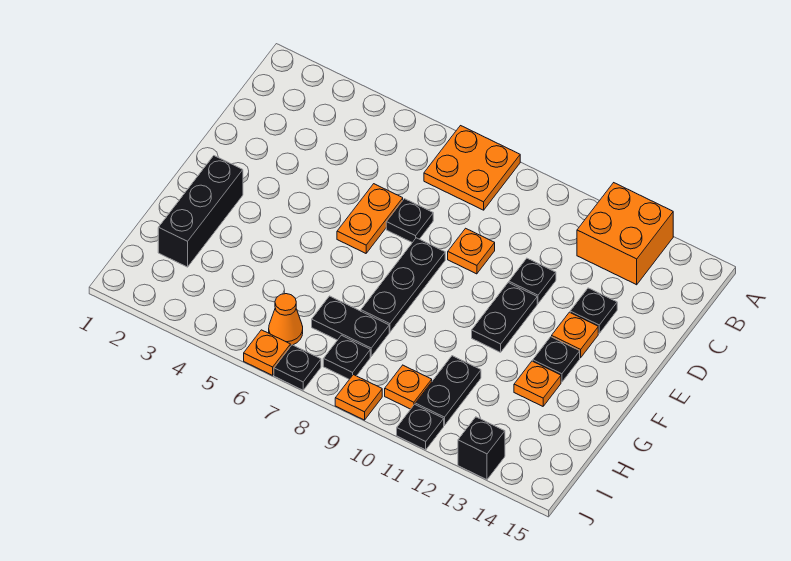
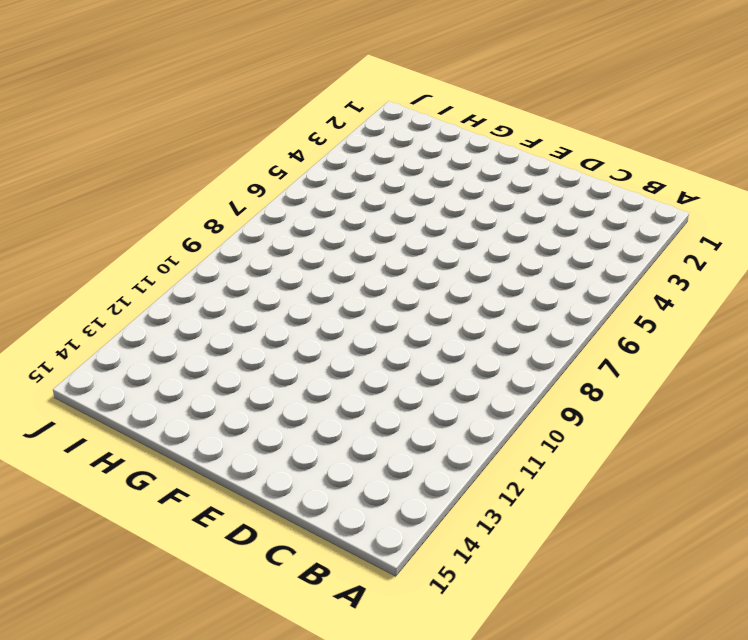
none -> orange plate A7:B8 level 1
none -> orange brick A12:B13 level 1
none -> orange plate D6:E6 level 1

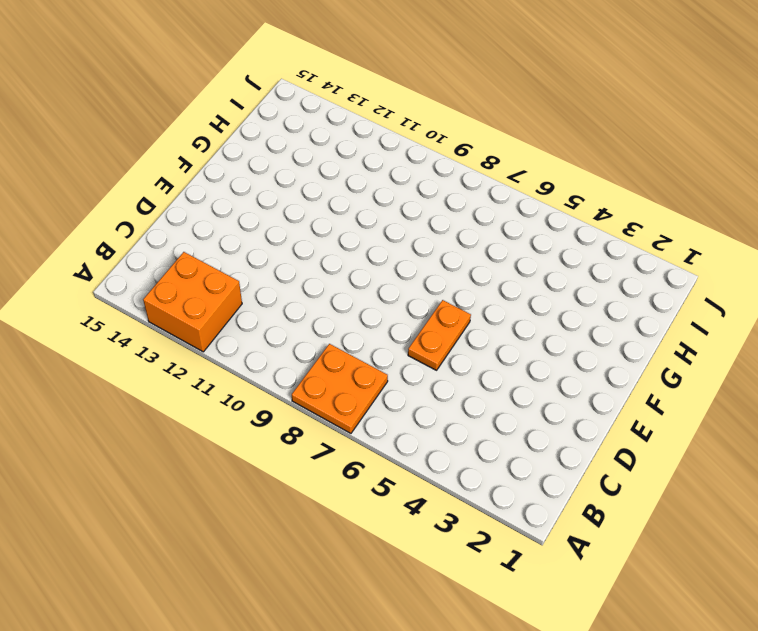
none -> black plate D7 level 1
none -> orange plate D9 level 1
none -> black plate D11 level 1

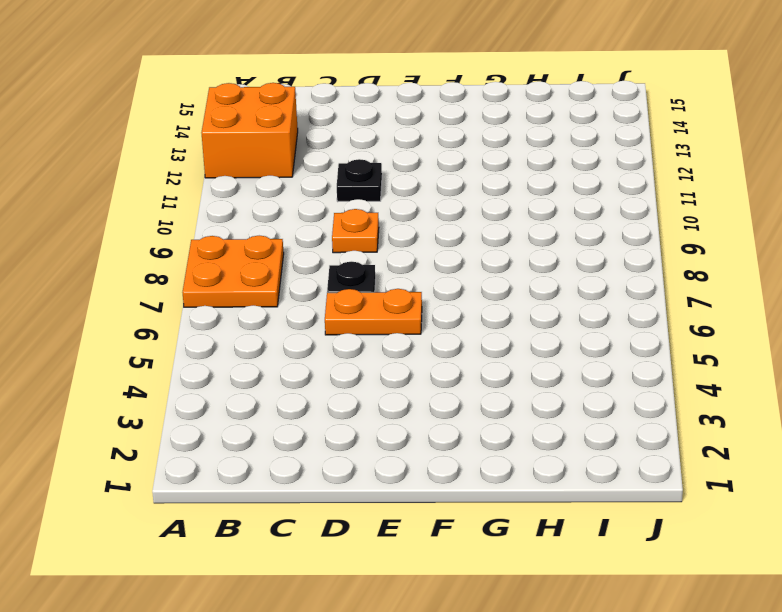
none -> black plate D13 level 1
none -> black plate E8:G8 level 1
none -> black plate E11:F11 level 1

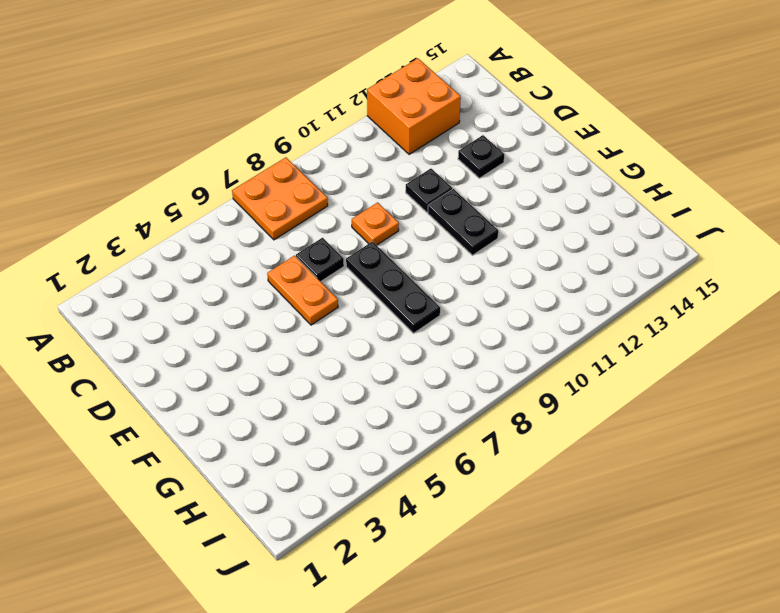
none -> orange plate E13 level 1
none -> black brick F2:H2 level 1
none -> black plate F13 level 1

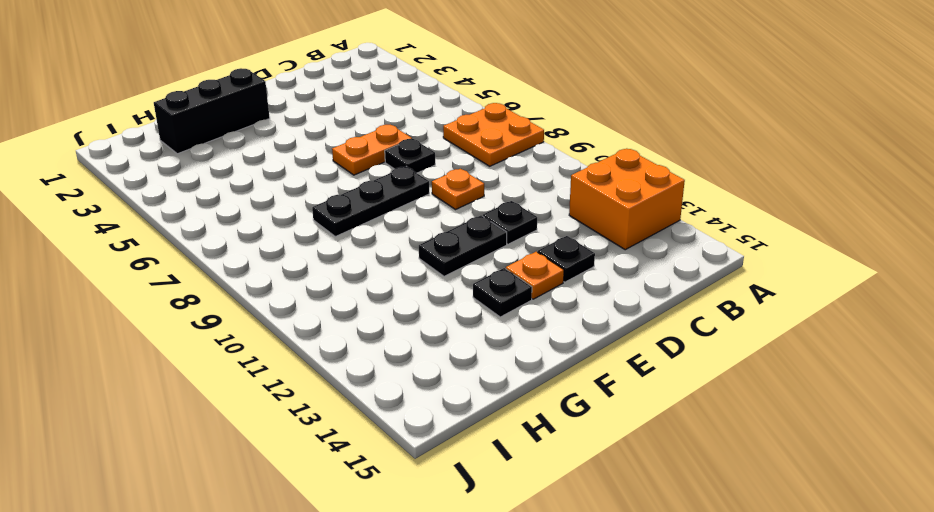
none -> orange plate G13 level 1
none -> black plate H7:H8 level 1
none -> black plate H11:I11 level 1

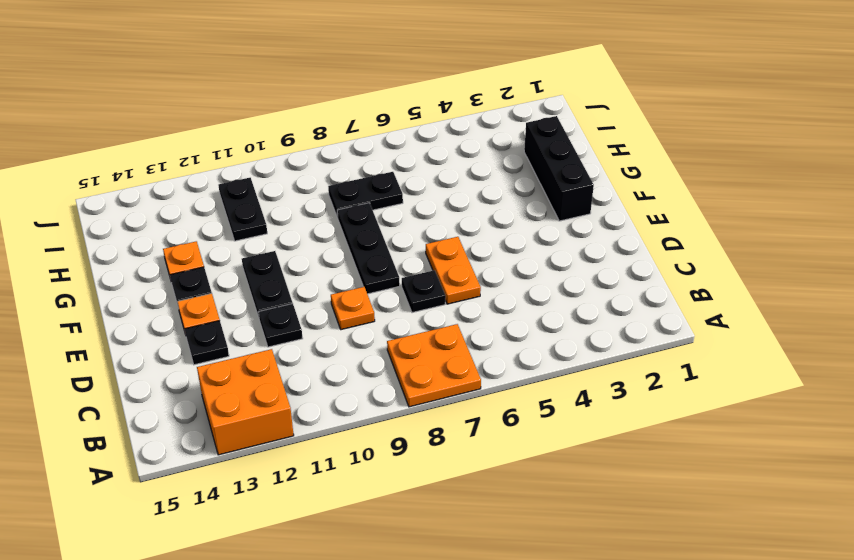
none -> orange cone I6 level 1
none -> black plate I8 level 1
none -> orange plate I10 level 1

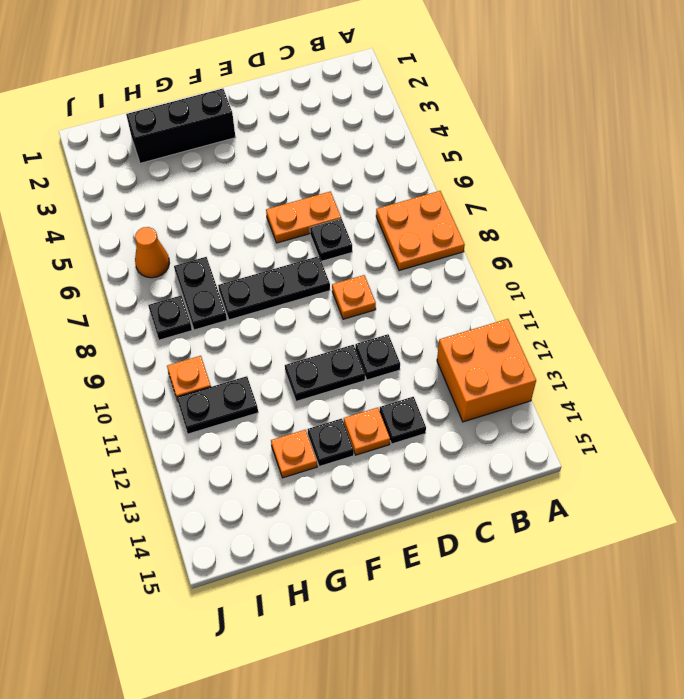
none -> orange plate J6 level 1
none -> black plate J7 level 1
none -> orange plate J9 level 1

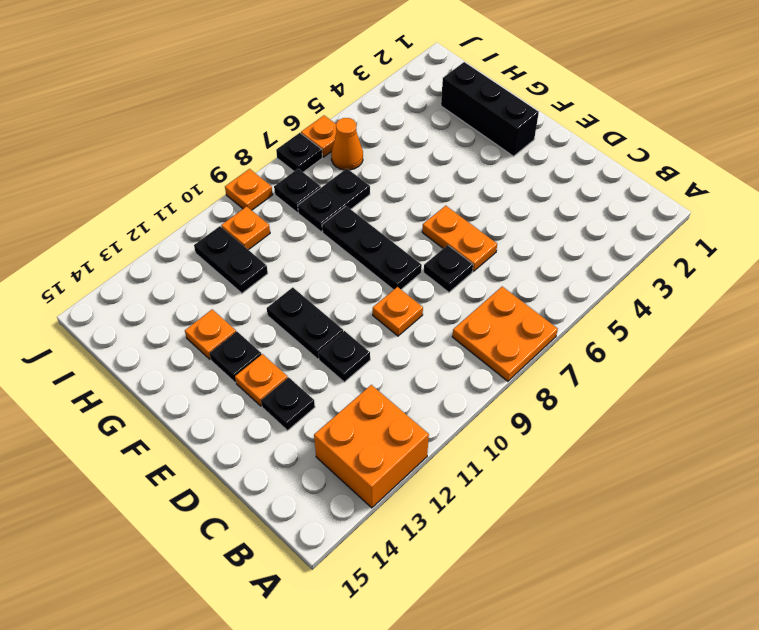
none -> black plate J11 level 1
none -> black brick J13 level 1

